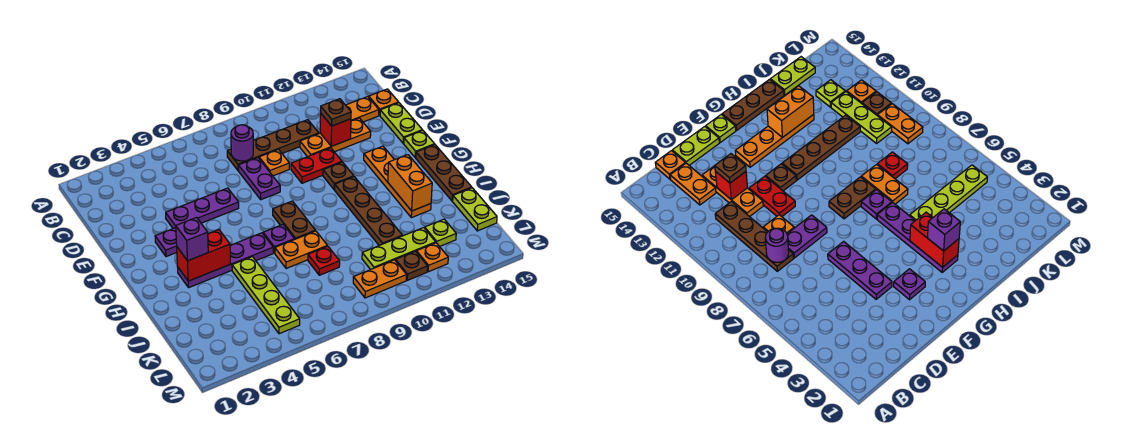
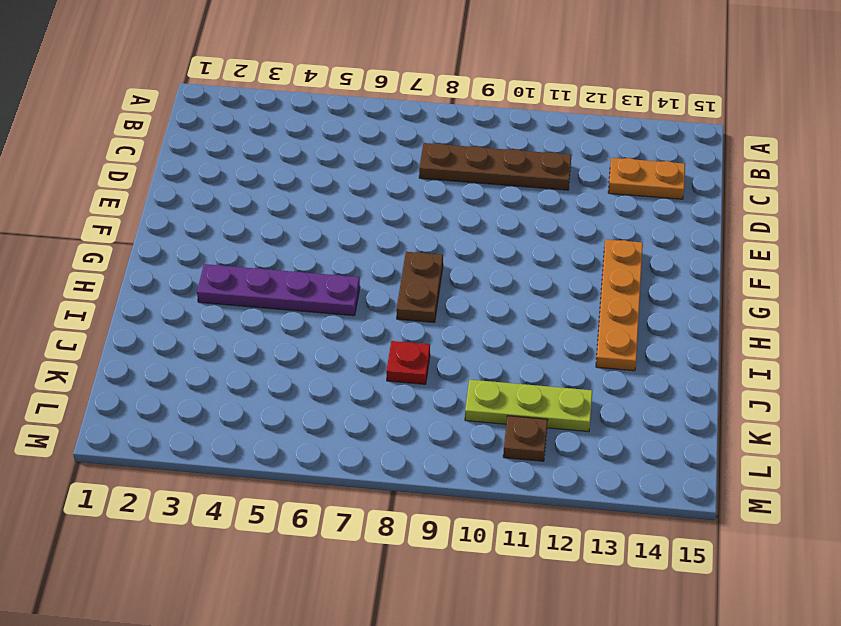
none -> orange plate C15 level 1
none -> purple plate D8:E8 level 1
none -> orange plate D9 level 1
none -> orange plate D11:D13 level 1

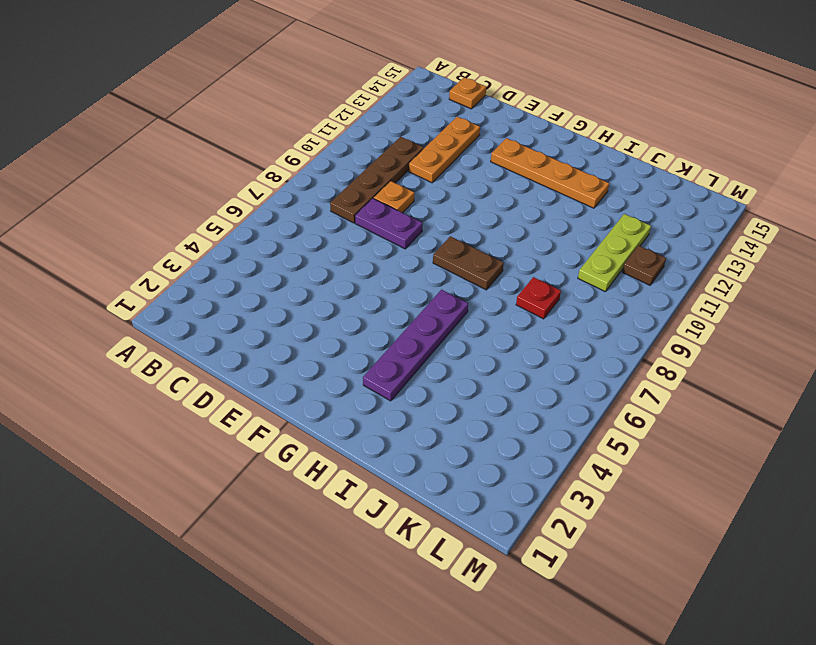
none -> orange plate C13:C14 level 1
none -> lime plate D15:E15 level 1
none -> purple plate E4:E6 level 1
none -> red plate E10:E11 level 1

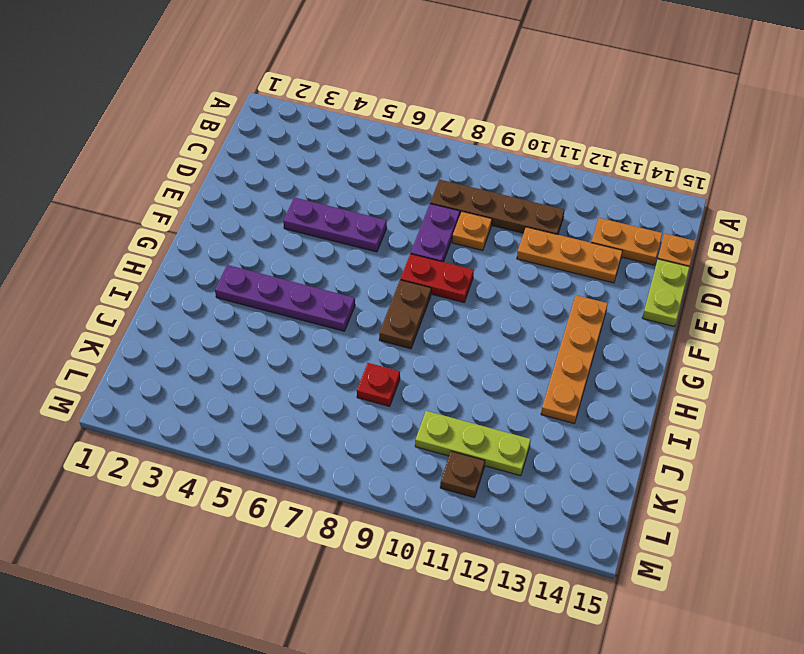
red plate F8:F9 level 1 -> red plate E10:E11 level 1
none -> purple plate F3 level 1
none -> brown plate F11 level 1
none -> lime plate F15 level 1
none -> brown plate G11:J11 level 1

